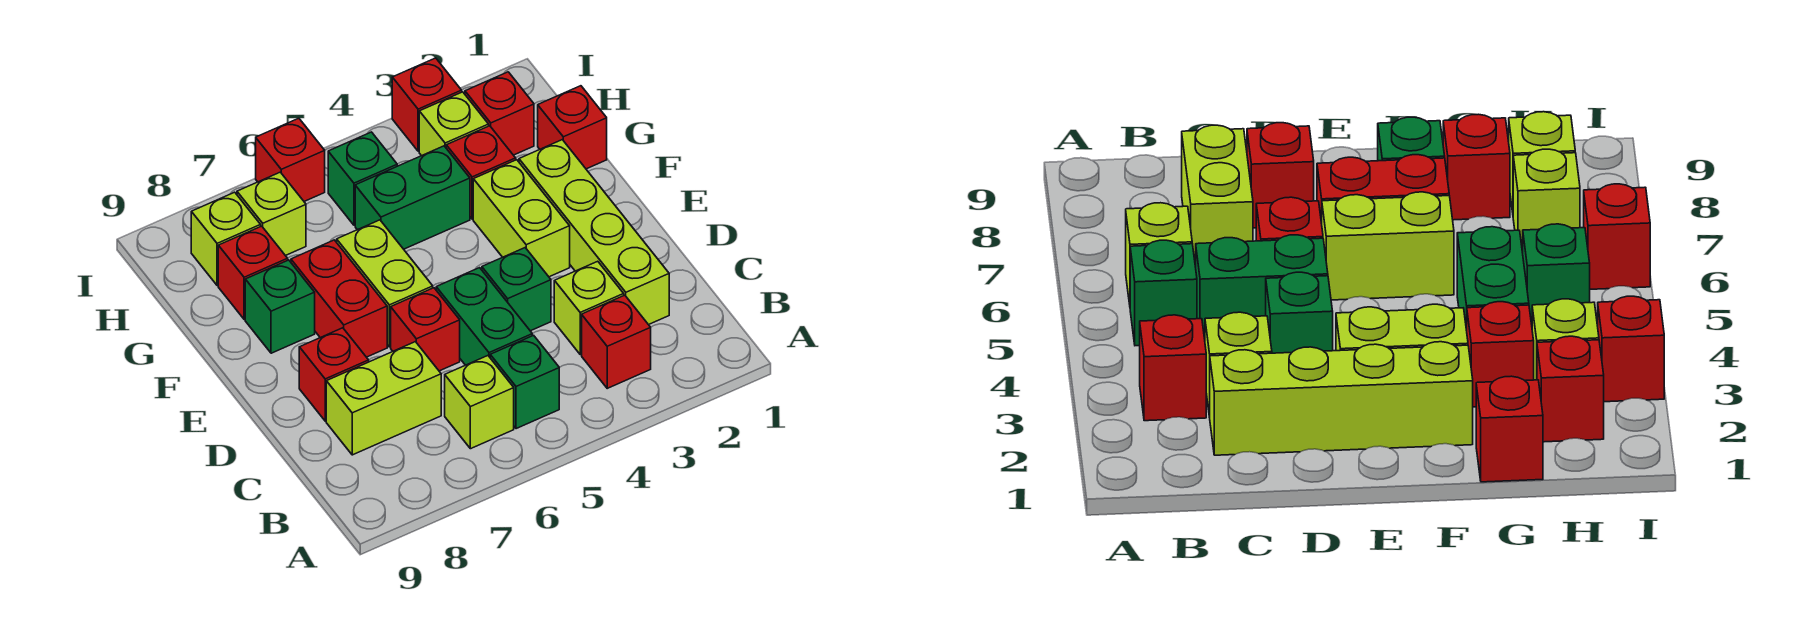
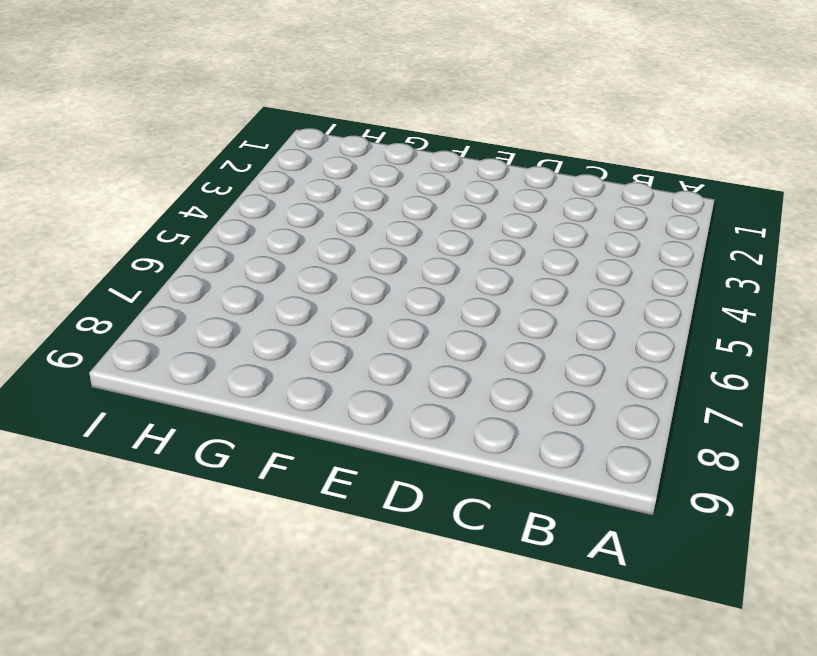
none -> red brick B3 level 1
none -> green brick B5 level 1
none -> lime brick B6 level 1

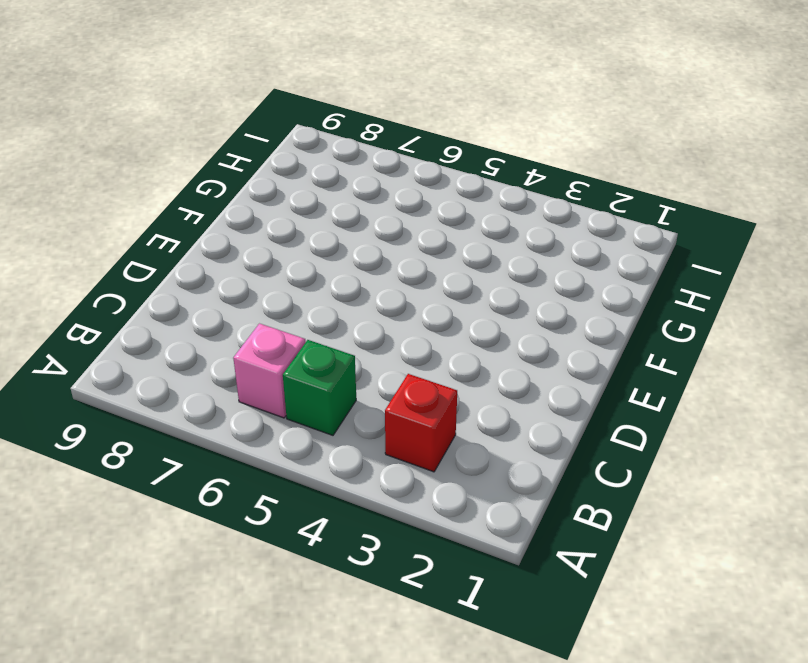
pink brick B6 level 1 -> lime brick B6 level 1
none -> lime brick C2:F2 level 1
none -> lime brick C3 level 1
none -> green brick C5:D5 level 1

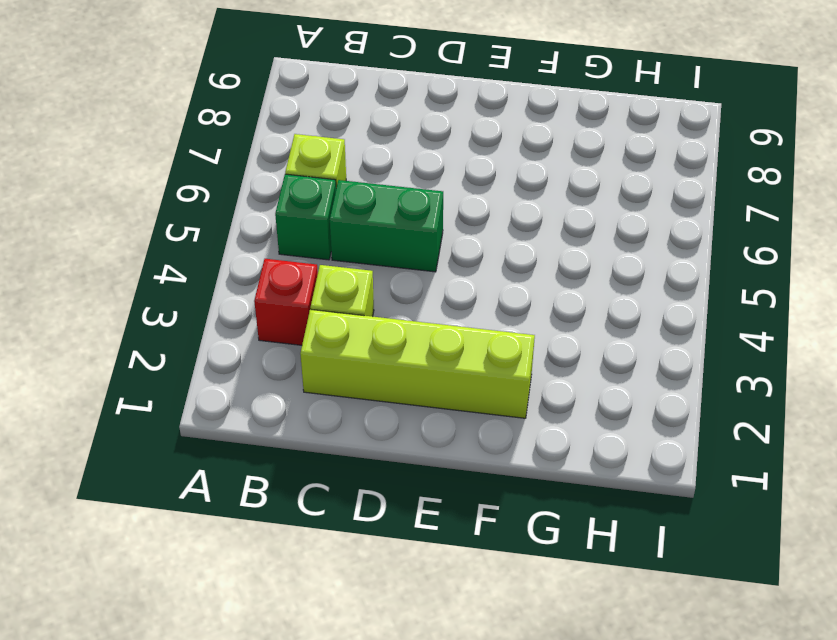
none -> lime brick C7:C8 level 1
none -> green brick D4 level 1
none -> red brick D6 level 1

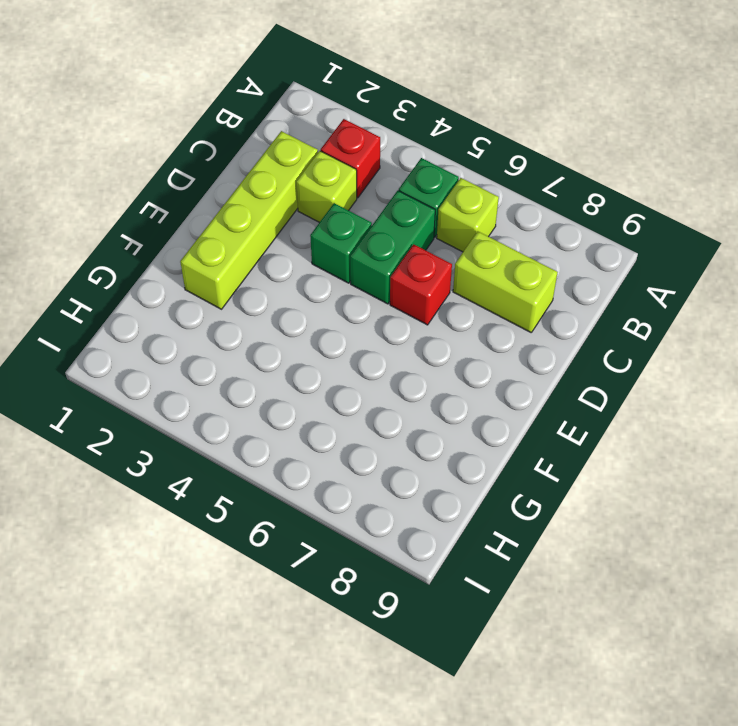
none -> red brick D8 level 1
none -> lime brick E3:F3 level 1
none -> lime brick E6:F6 level 1

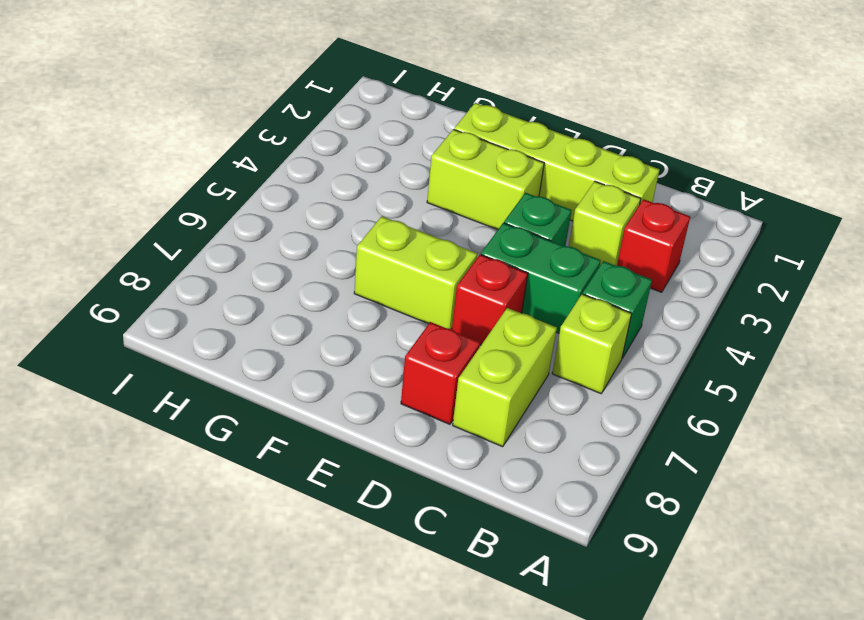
none -> red brick E7:F7 level 1
none -> green brick F8 level 1
none -> red brick G1 level 1

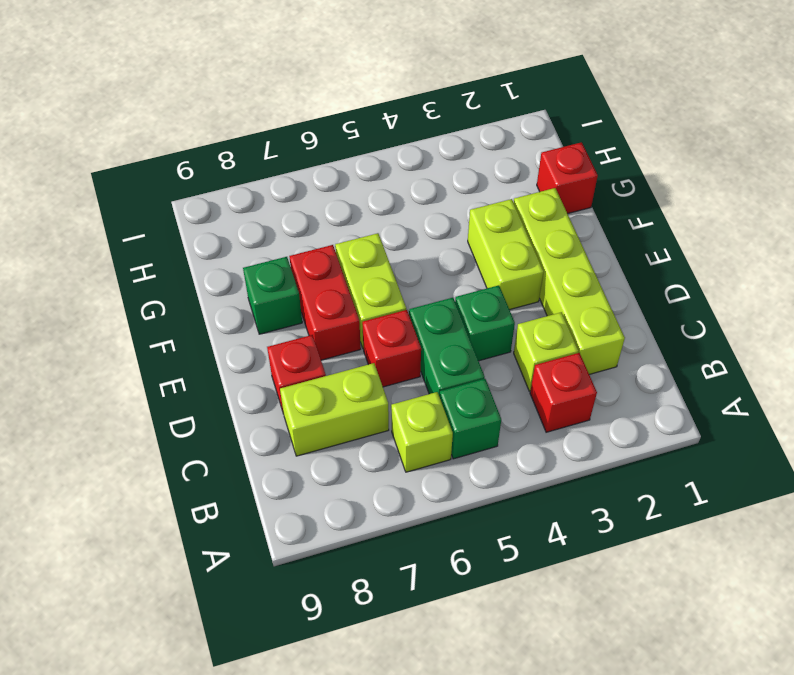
none -> red brick G3 level 1
none -> green brick G4:G5 level 1
none -> red brick G8 level 1

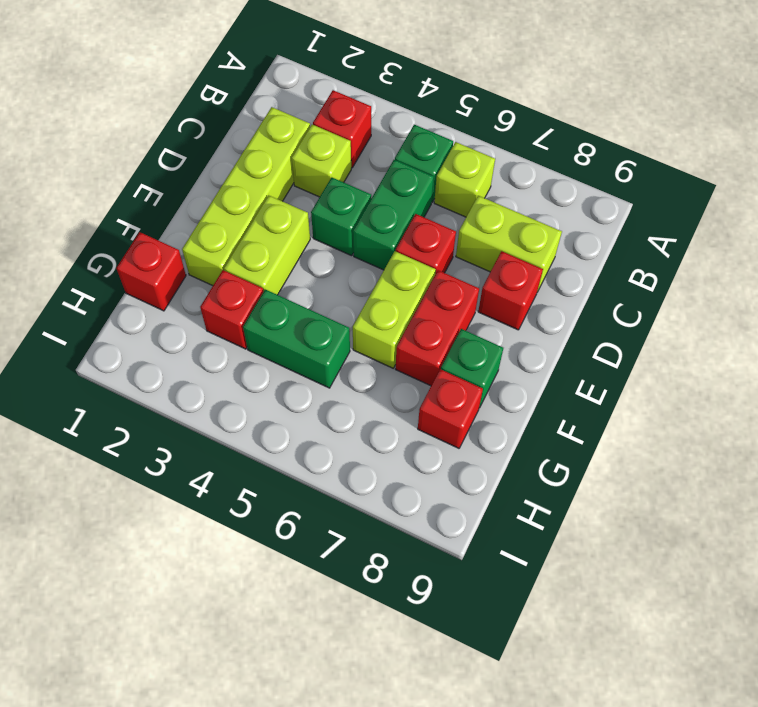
none -> red brick H2 level 1
none -> lime brick H3 level 1
none -> green brick H5 level 1

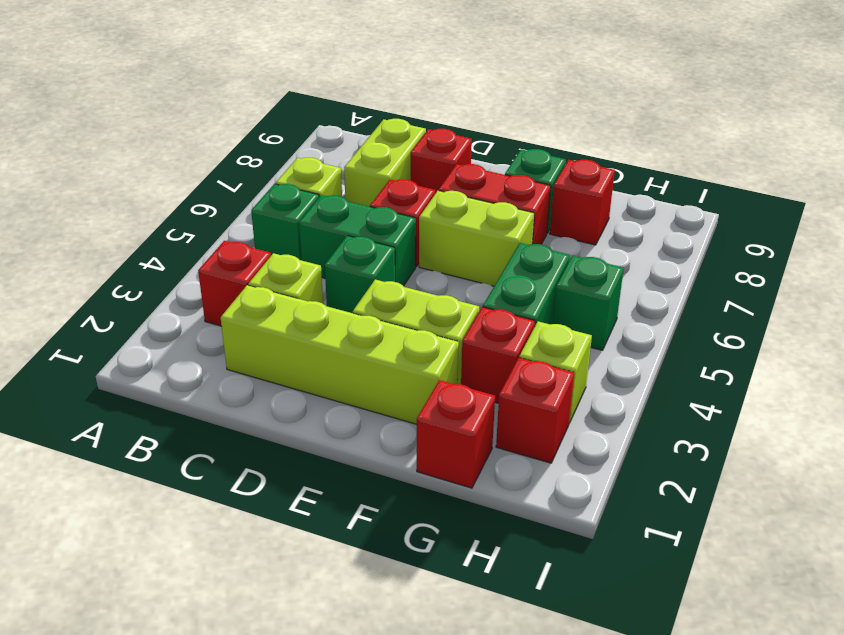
none -> lime brick H7 level 1
none -> lime brick H8 level 1
none -> red brick I3 level 1

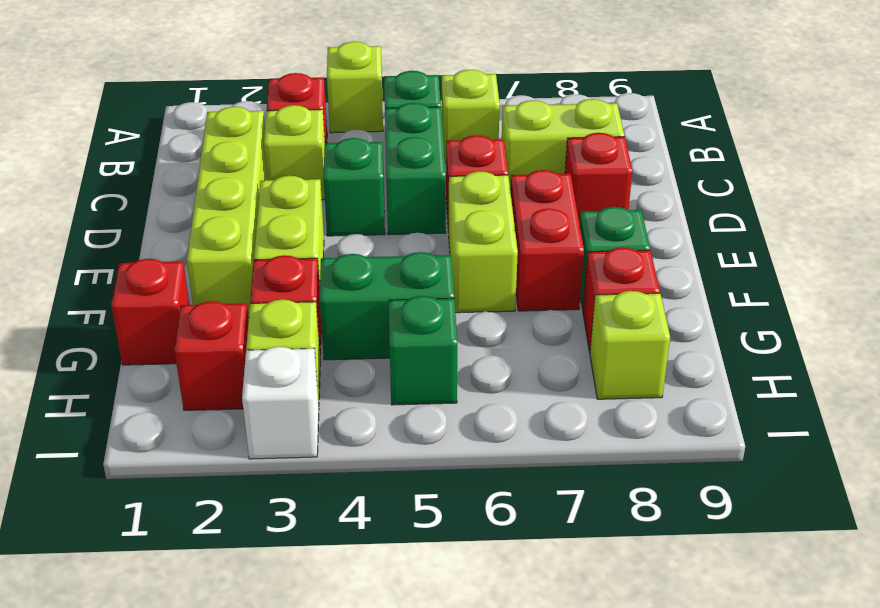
lime brick A4 level 1 -> lime brick H7 level 1
white brick I3 level 1 -> red brick I3 level 1
none -> red brick I6 level 1

